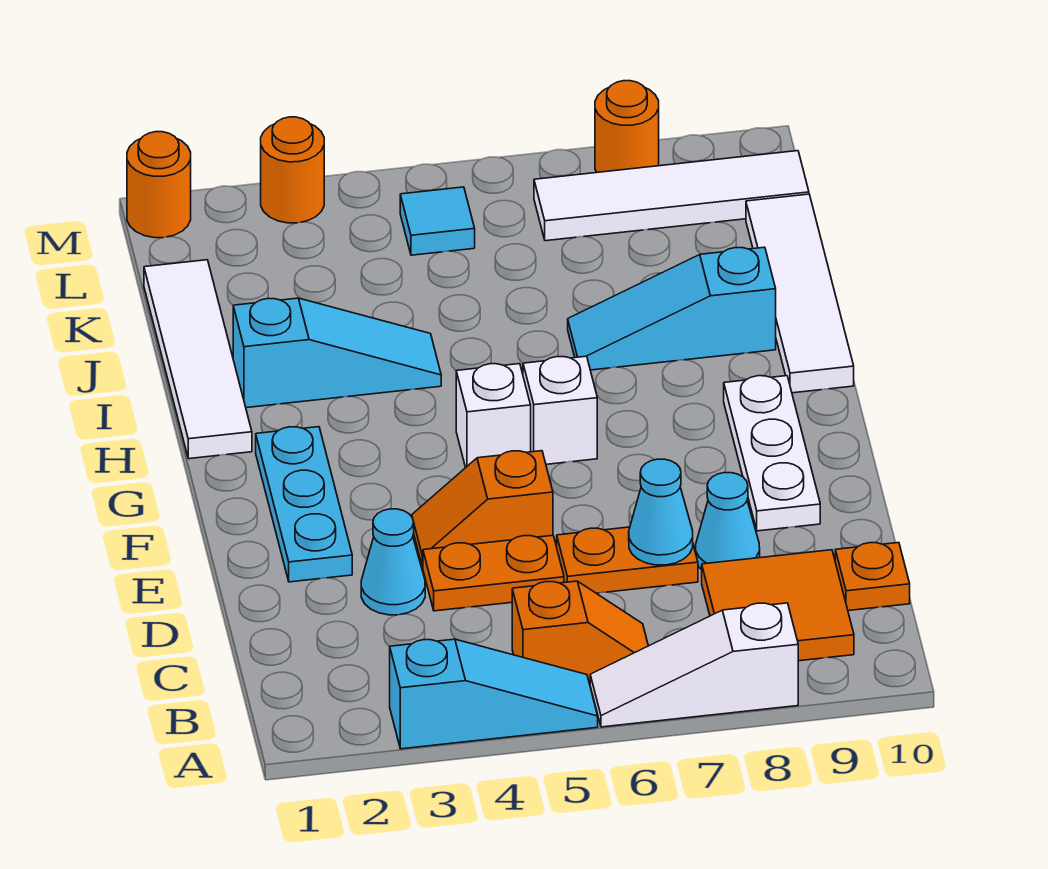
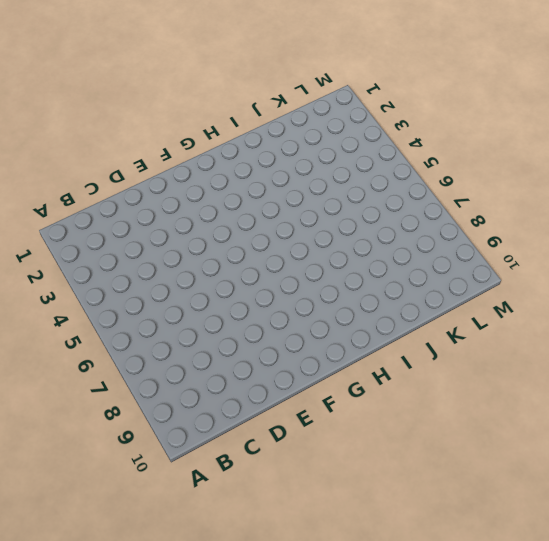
none -> cyan slope A3:A5 level 1 top 3
none -> white slope A6:A8 level 1 top 8
none -> orange slope B5:B6 level 1 top 5

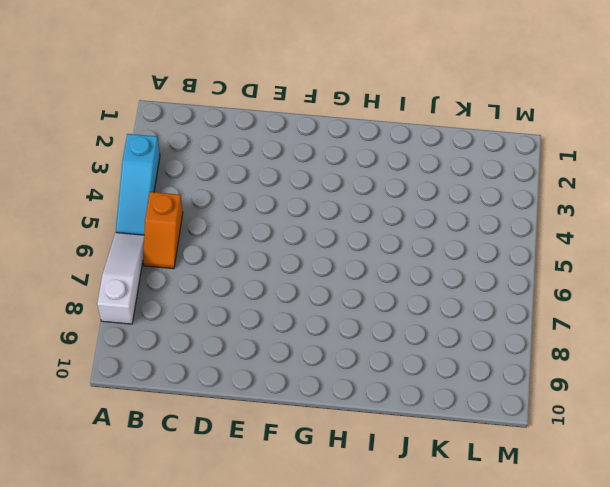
none -> orange tile B8:C9 level 1
none -> orange plate C10 level 1
none -> cyan cone D3 level 1

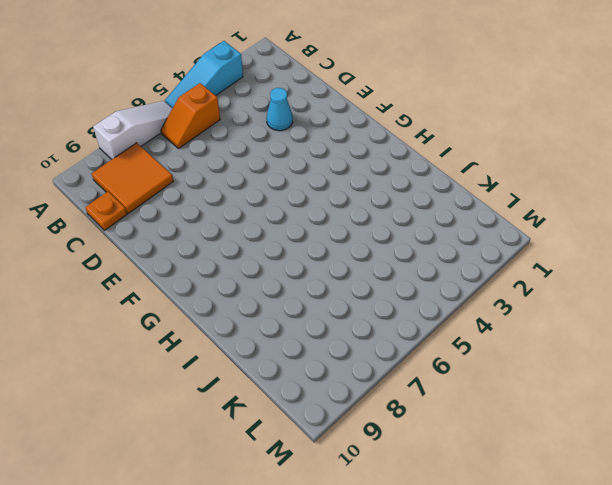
none -> orange plate D4:D5 level 1
none -> orange plate D6:D7 level 1
none -> cyan cone D8 level 1

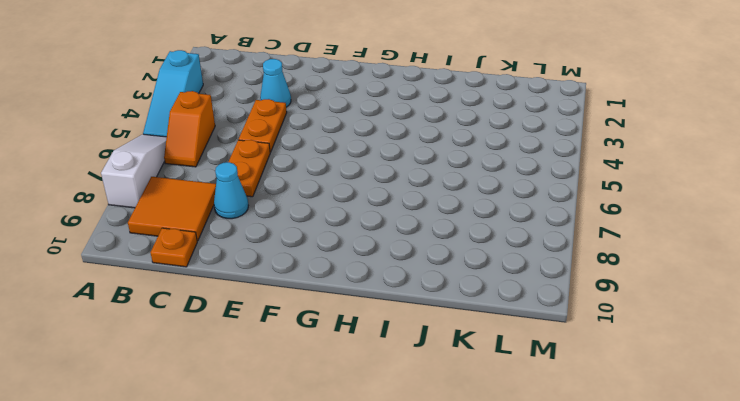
none -> cyan plate E2:G2 level 1
none -> orange slope E4:E5 level 1 top 5
none -> white plate E9:G9 level 1

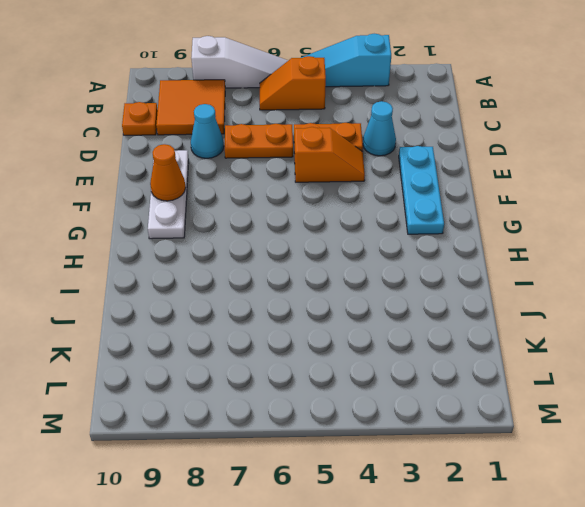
orange cone F9 level 2 -> none
none -> white brick G5 level 1
none -> white brick G6 level 1
none -> white tile H1:K1 level 1

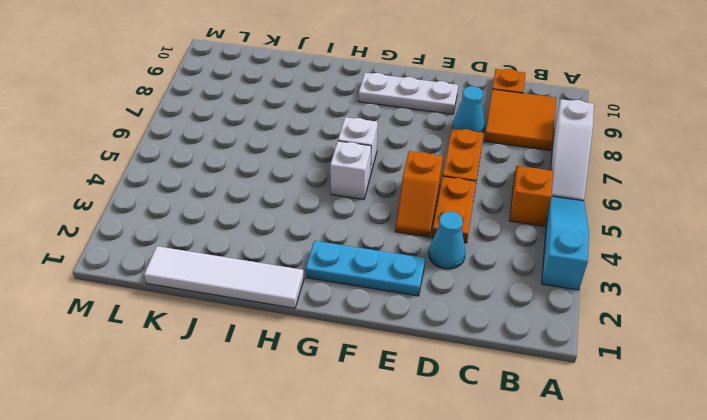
none -> white tile H10:K10 level 1
none -> cyan slope I2:I4 level 1 top 2
none -> cyan slope I7:I9 level 1 top 9

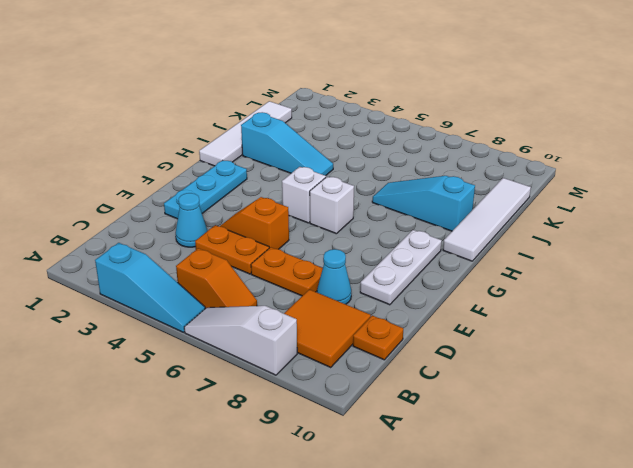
none -> cyan tile L5 level 1
none -> white tile L7:L10 level 1
none -> orange round brick M1 level 1

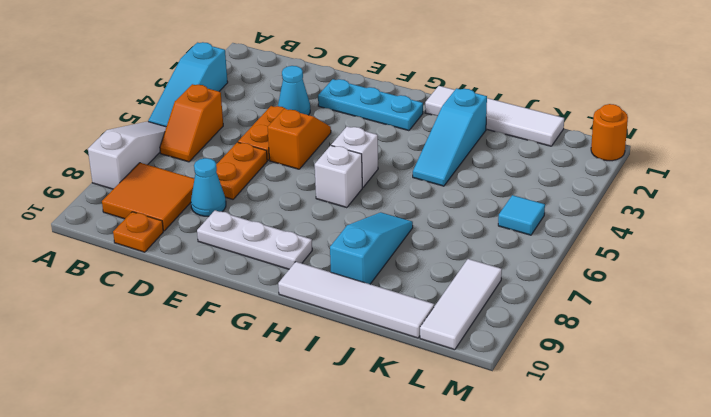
white tile L8:L10 level 1 -> white tile L7:L10 level 1
none -> orange round brick M3 level 1
none -> orange round brick M8 level 1
none -> cyan cone D7 level 2

